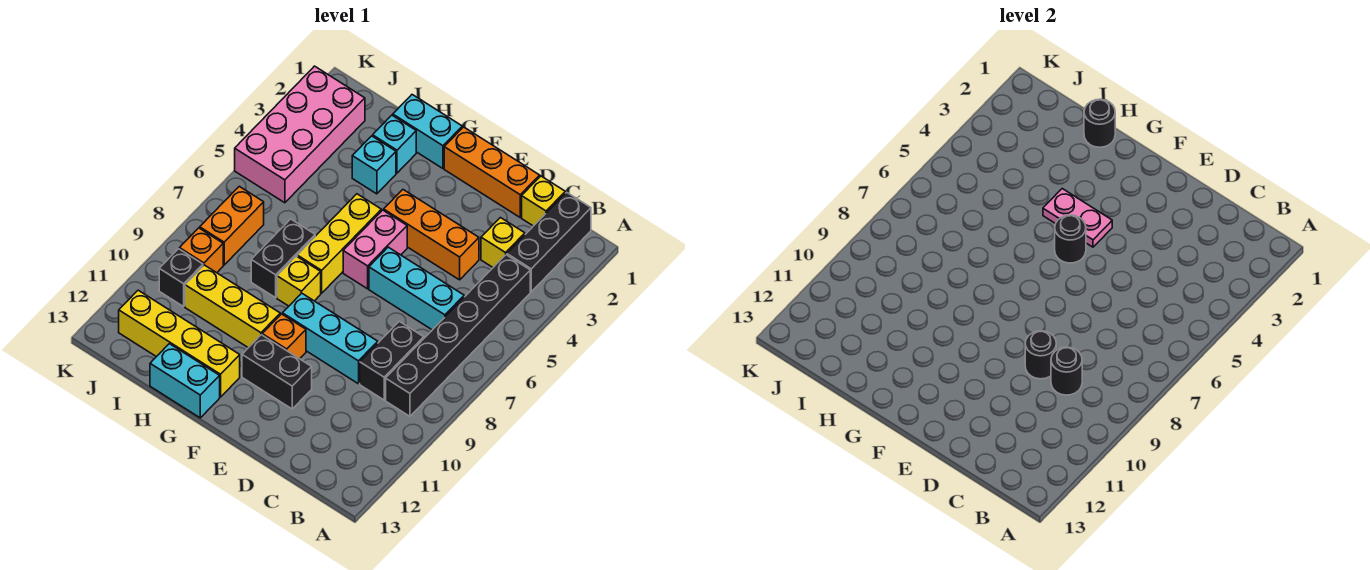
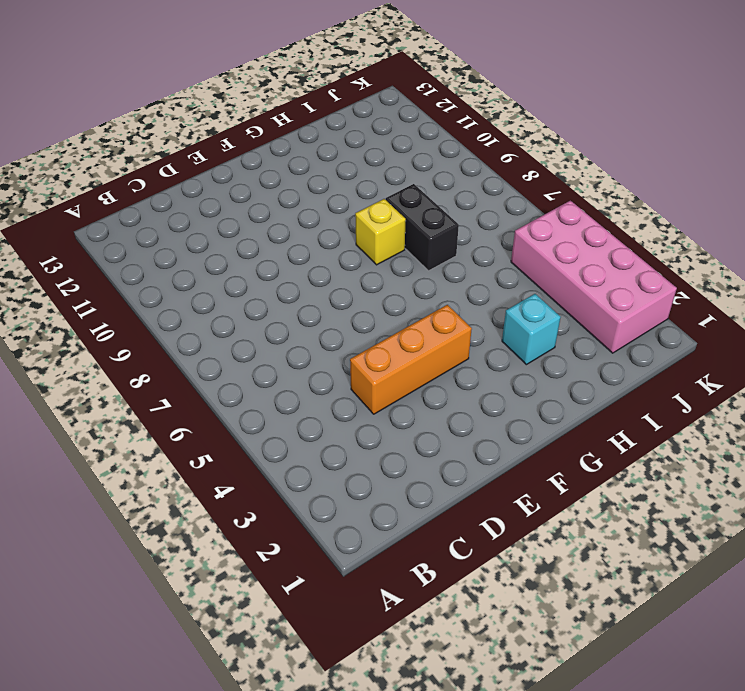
none -> black brick B1:B3 level 1
none -> black brick B4:B9 level 1
none -> yellow brick C1 level 1
none -> yellow brick C3 level 1

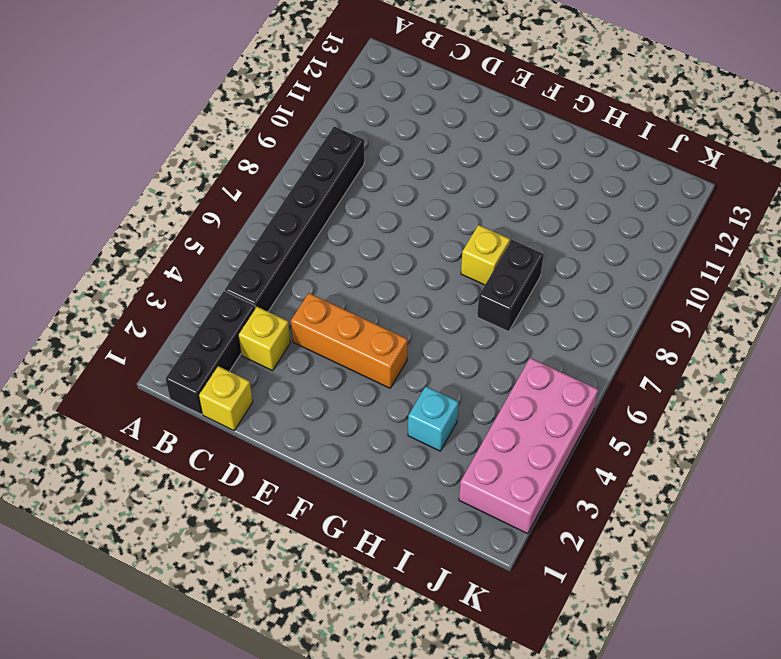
none -> cyan brick C6:E6 level 1
none -> black brick C8:C9 level 1
none -> orange brick D1:F1 level 1
none -> cyan brick D9:F9 level 1

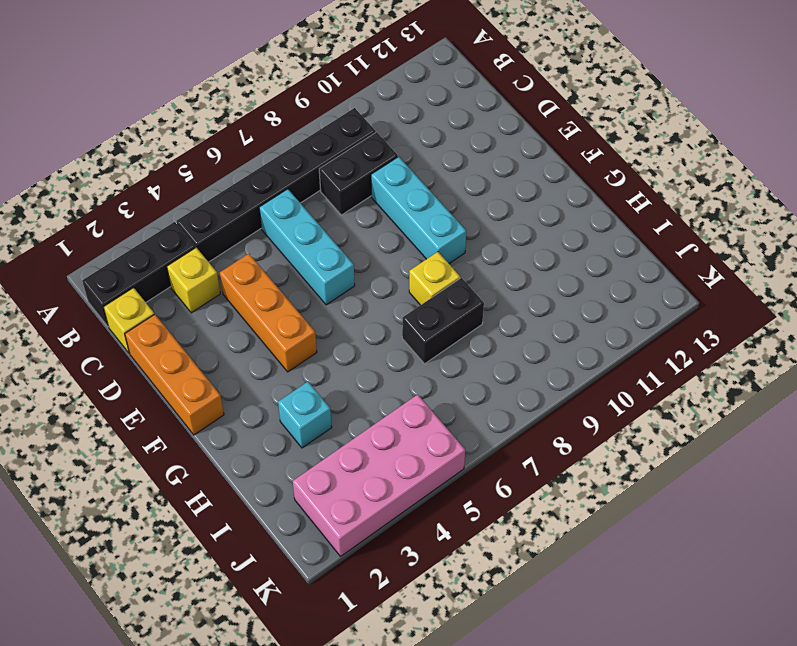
none -> black brick E11:F11 level 1
none -> pink brick F5:F6 level 1
none -> orange brick F10 level 1
none -> cyan brick G1:H1 level 1

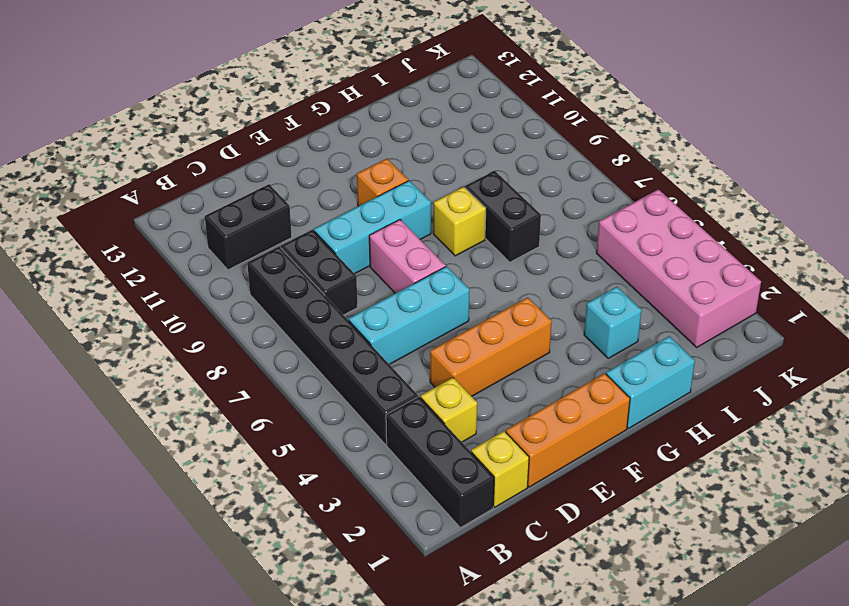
black brick B11:C11 level 1 -> black brick E11:F11 level 1
pink brick E7:E8 level 1 -> pink brick F5:F6 level 1
none -> yellow brick G5:G7 level 1
none -> yellow brick G10:I10 level 1
none -> yellow brick G12:J12 level 1
none -> cyan brick G13:H13 level 1

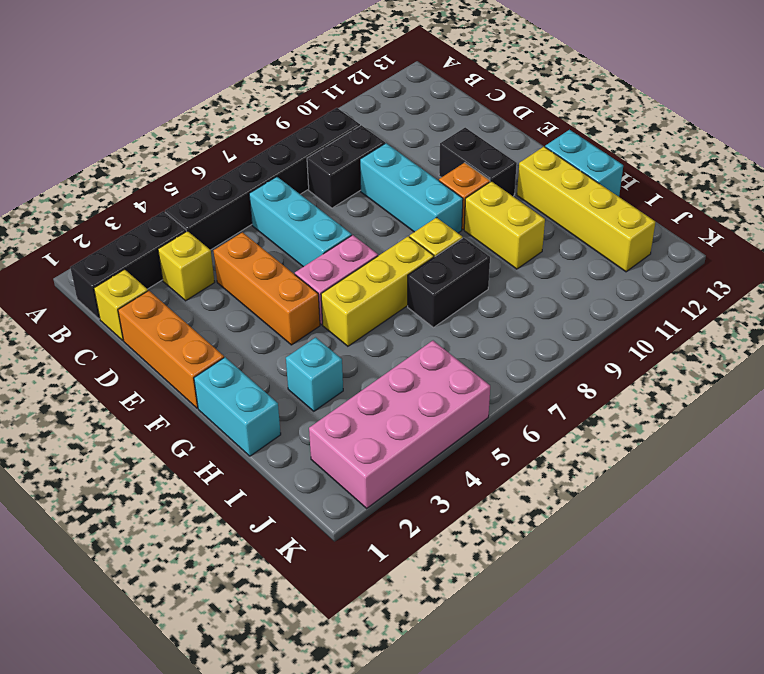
yellow brick G10:H10 level 1 -> yellow brick G10:I10 level 1
none -> cyan brick H2 level 1
none -> orange brick J7:J8 level 1
none -> orange brick J9 level 1
none -> black brick J10 level 1

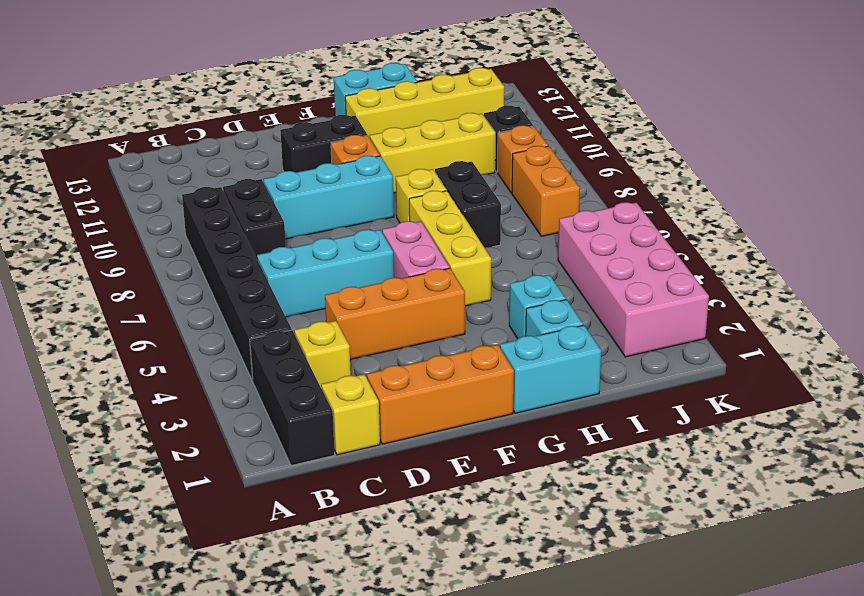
none -> black round brick C9 level 2
none -> black round brick D9 level 2
none -> pink plate F4:G4 level 2
none -> black round brick F5 level 2

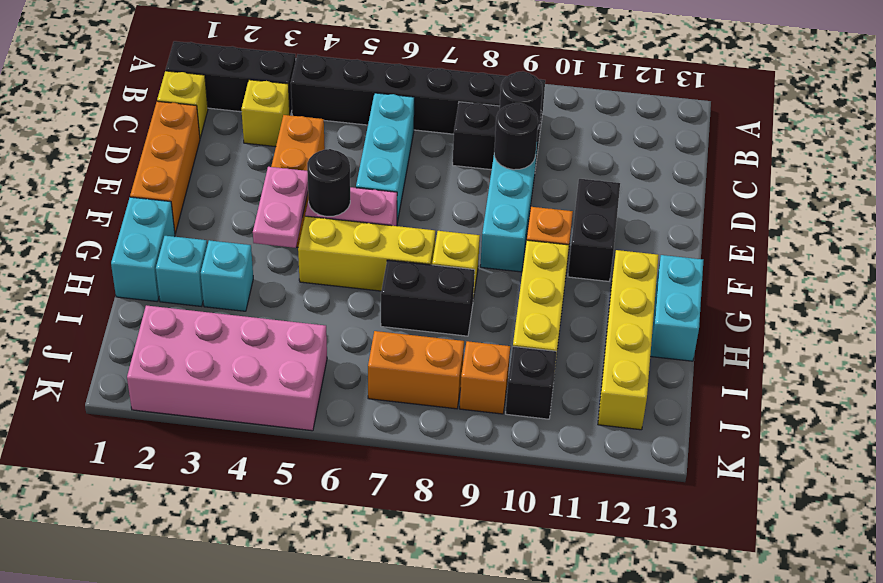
none -> black round brick H1 level 2

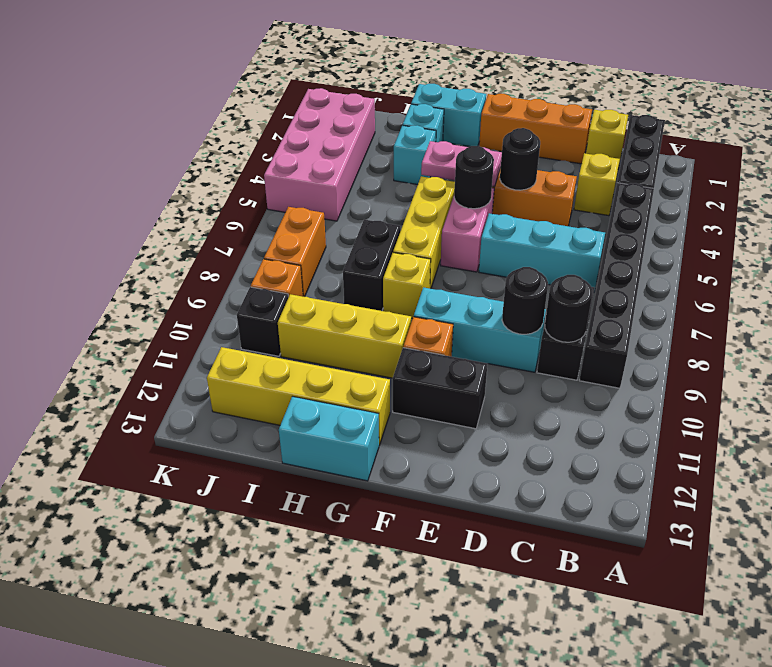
black round brick E4 level 2 -> black round brick H1 level 2

